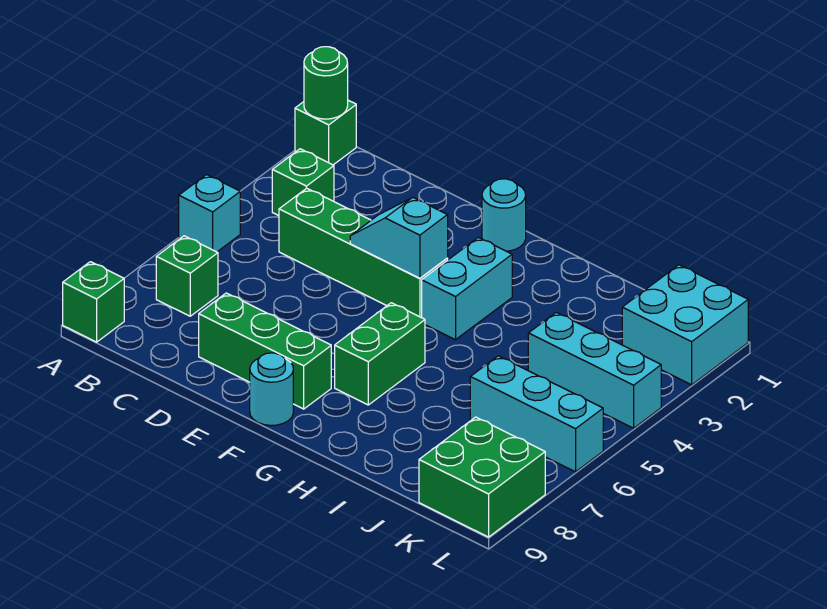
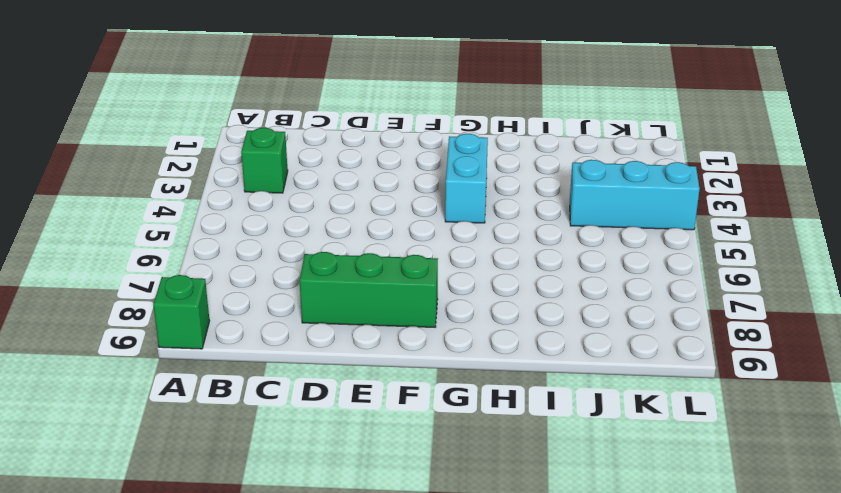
none -> green brick A1 level 1
none -> cyan brick A5 level 1
none -> green brick B7 level 1

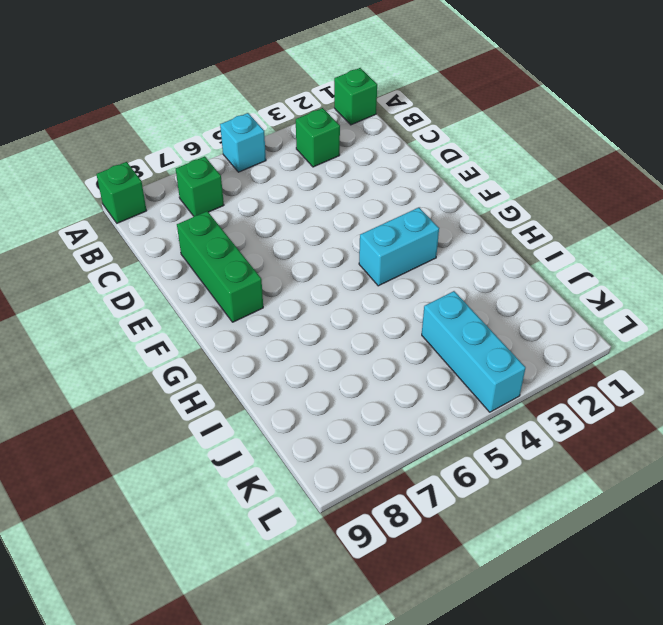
none -> green brick C4:F4 level 1
none -> cyan round brick F1 level 1
none -> cyan round brick F9 level 1

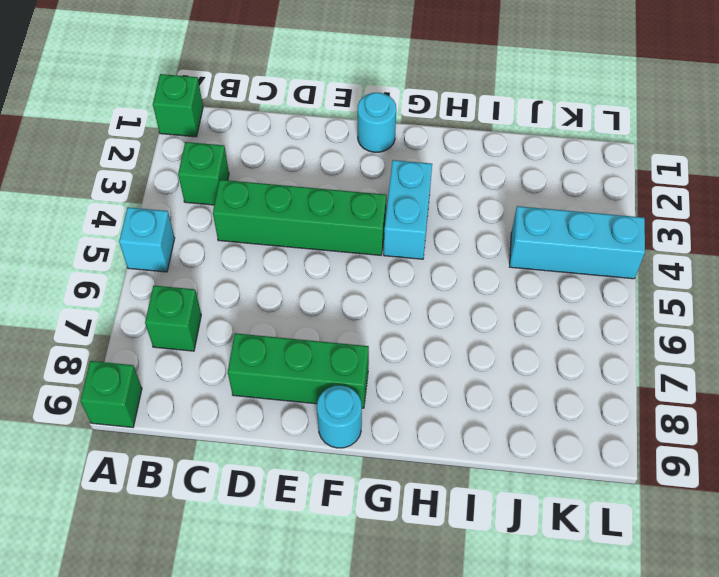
none -> green brick G6:G7 level 1
none -> cyan brick J6:L6 level 1
none -> cyan brick K1:L2 level 1

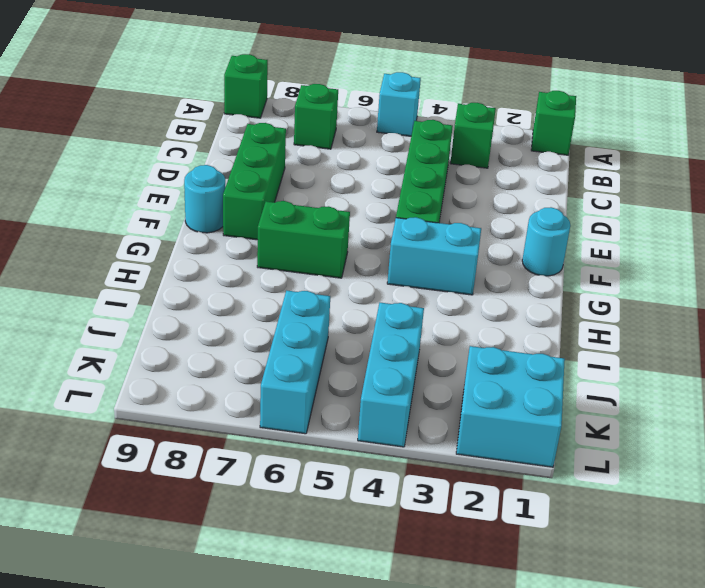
none -> green brick K8:L9 level 1
none -> green round brick A1 level 2
none -> cyan slope E4:F4 level 2 top F

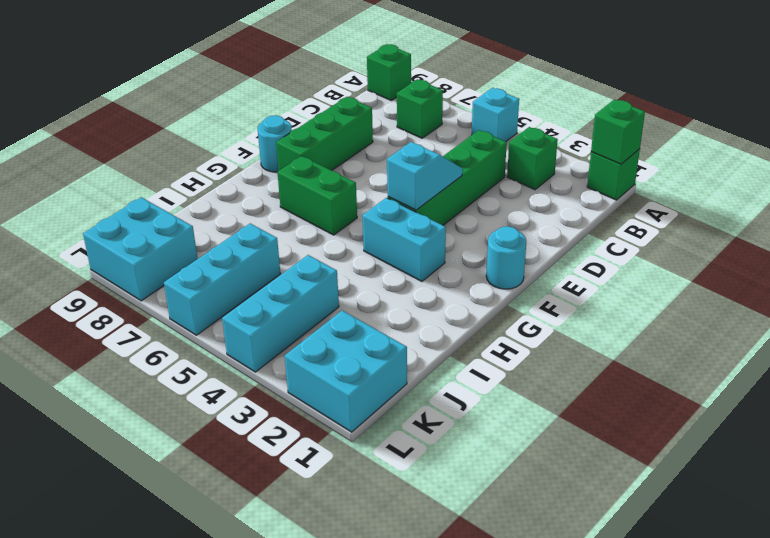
green brick A1 level 2 -> green round brick A1 level 2
cyan brick K8:L9 level 1 -> green brick K8:L9 level 1

